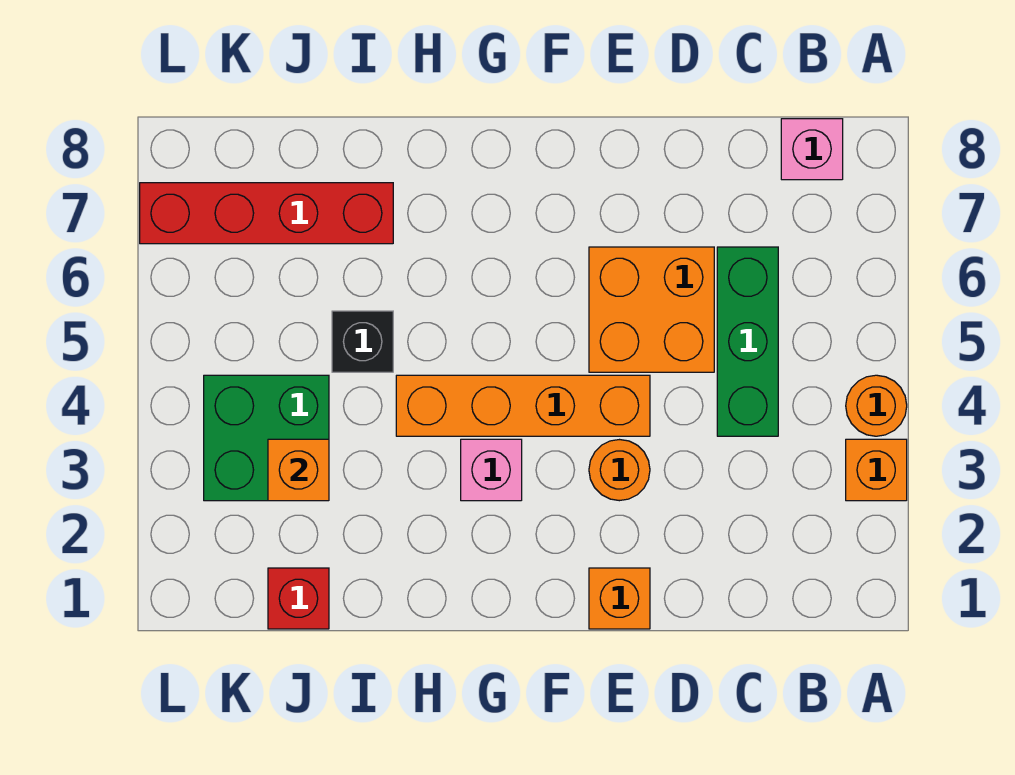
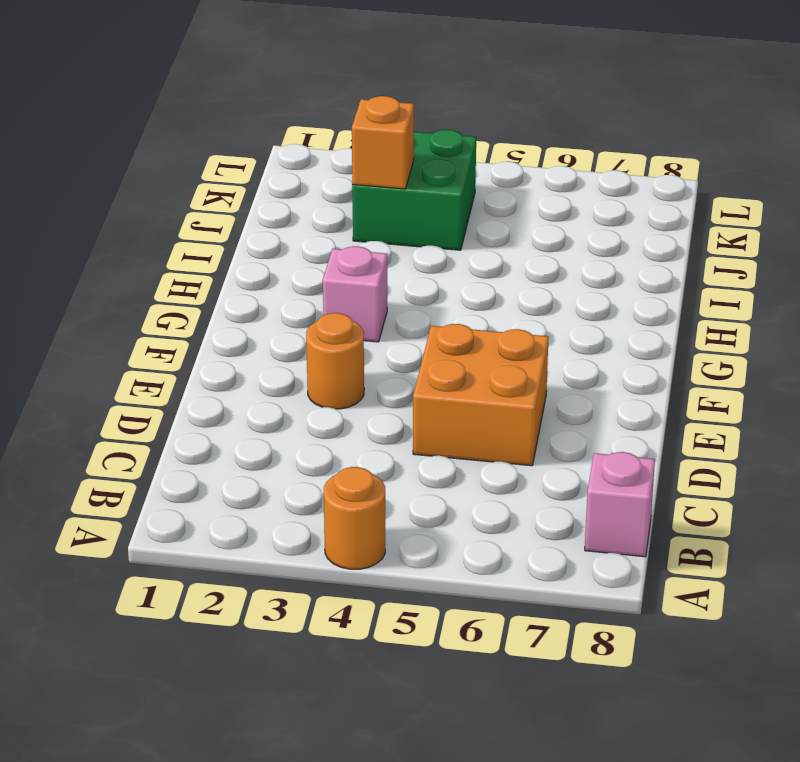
none -> orange brick A3 level 1
none -> green brick C4:C6 level 1
none -> orange brick E1 level 1

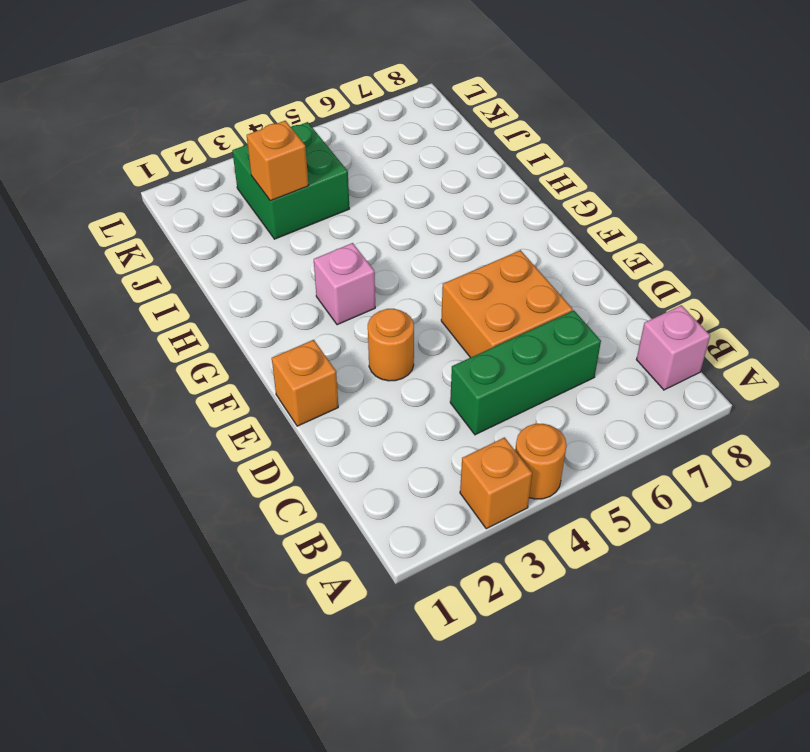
none -> orange brick E4:H4 level 1
none -> black brick I5 level 1
none -> red brick I7:L7 level 1

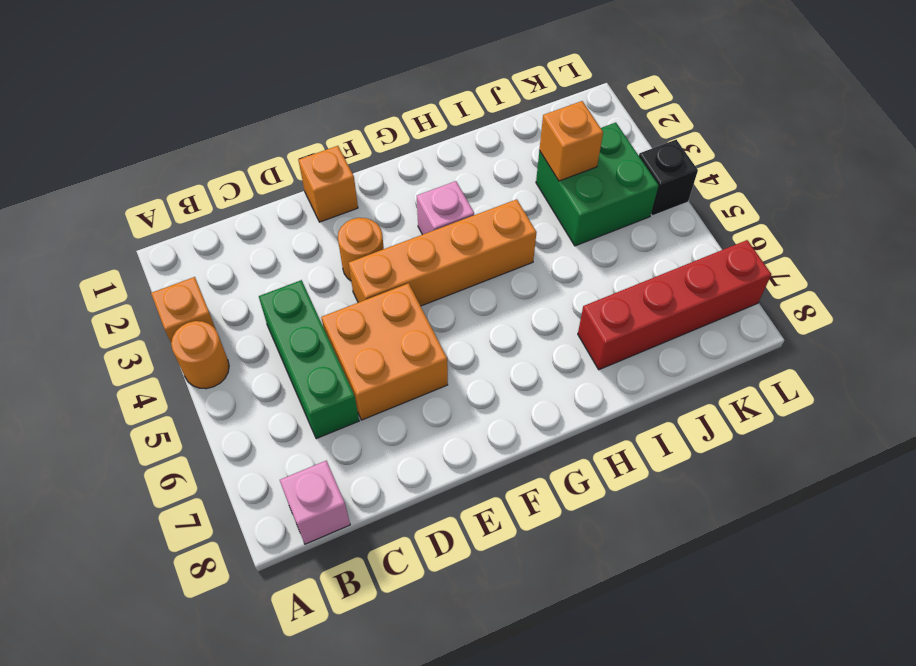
black brick L4 level 1 -> black brick I5 level 1
none -> red brick J1 level 1

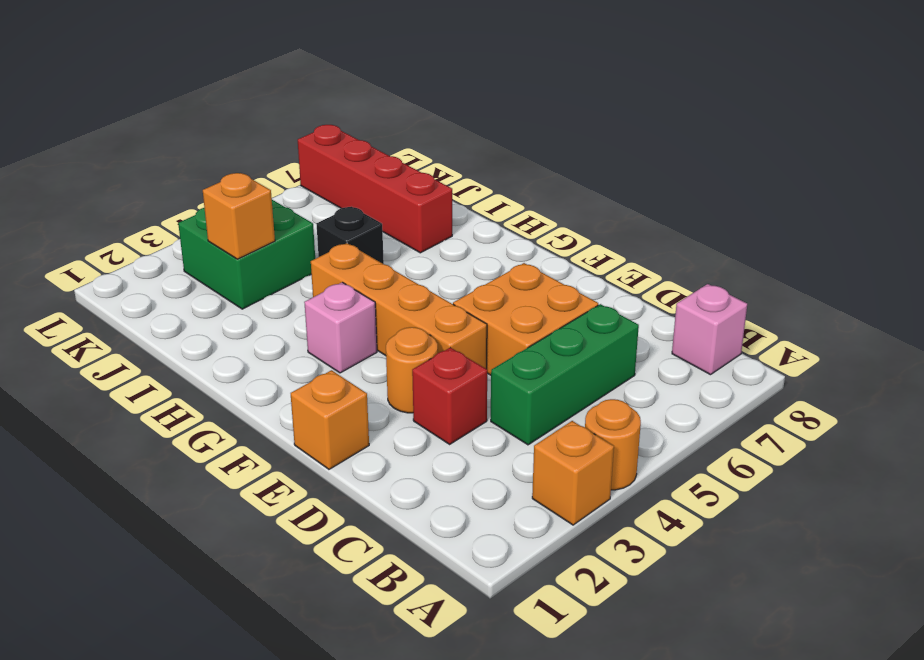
red brick D3 level 1 -> red brick J1 level 1

